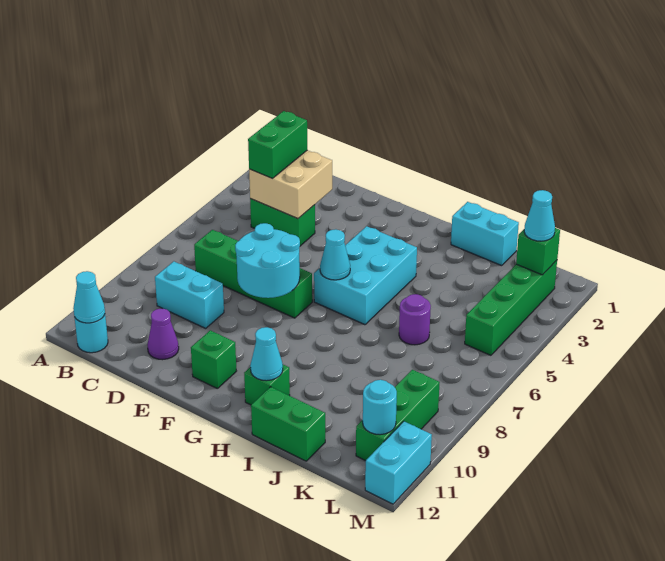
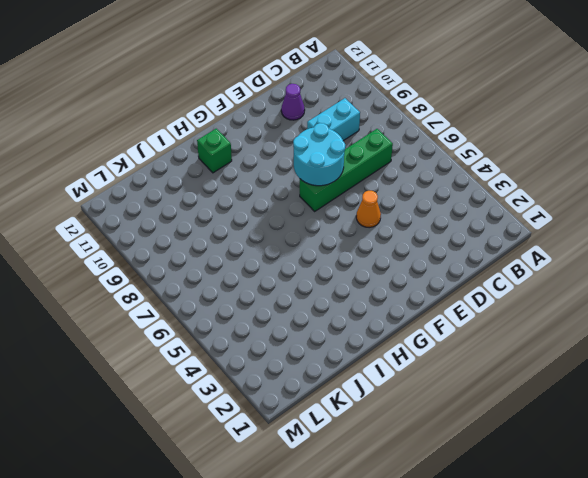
orange cone E5 level 1 -> none
none -> cyan round brick B12 level 1
none -> green brick C4:D4 level 1
none -> green brick F11 level 1

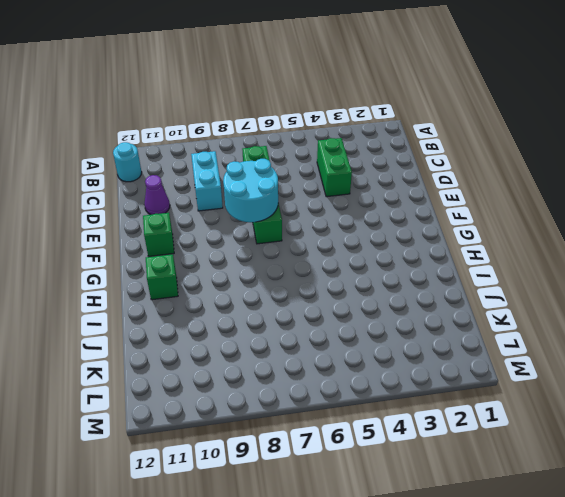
none -> cyan brick G4:H6 level 1
none -> cyan brick I1:J1 level 1
none -> green brick I12:J12 level 1

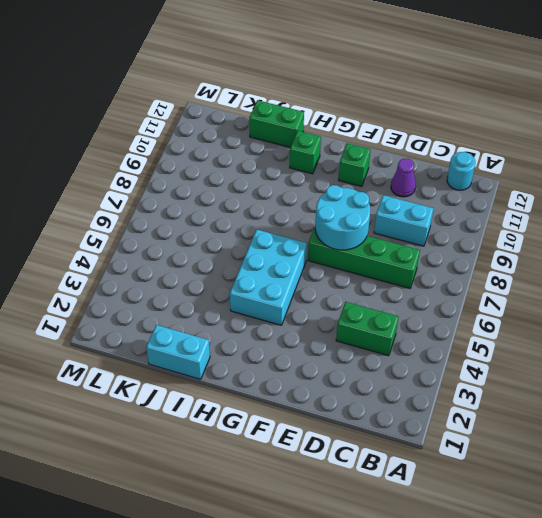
none -> purple round brick J6 level 1
none -> green brick L2:L5 level 1
none -> green brick L9:L11 level 1

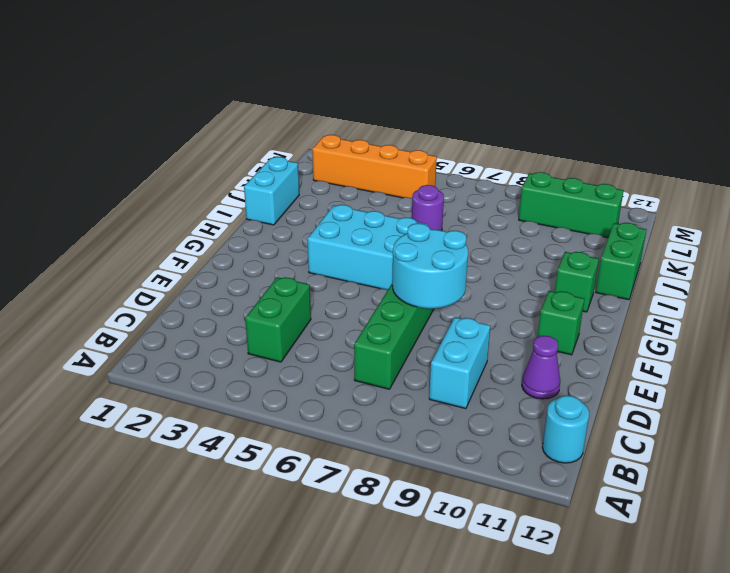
orange brick L2:L5 level 1 -> green brick L2:L5 level 1
none -> cyan brick M11:M12 level 1
none -> cyan cone B12 level 2
none -> tan brick C3:D4 level 2

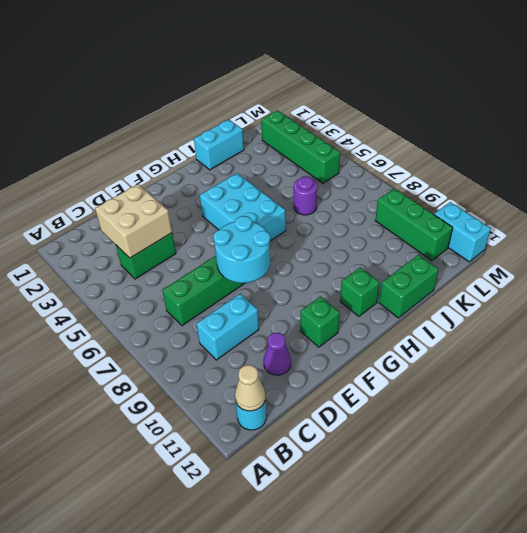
tan cone B12 level 2 -> cyan cone B12 level 2
none -> cyan cone G6 level 2
none -> cyan cone H11 level 2
none -> green brick L2 level 2

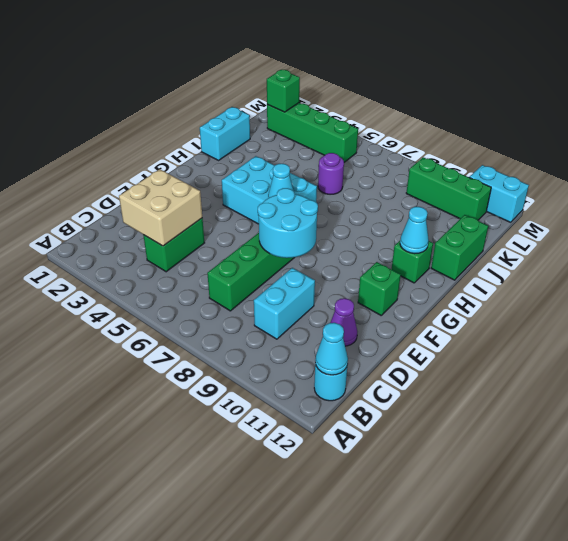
none -> cyan round brick L11 level 2
none -> green brick C3:C4 level 3
none -> cyan cone L2 level 3

